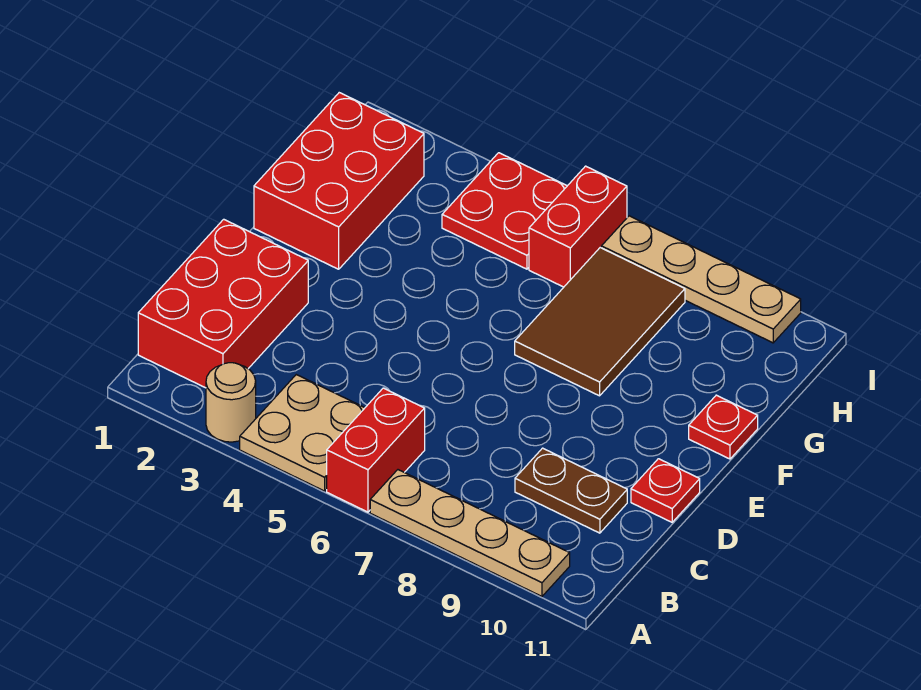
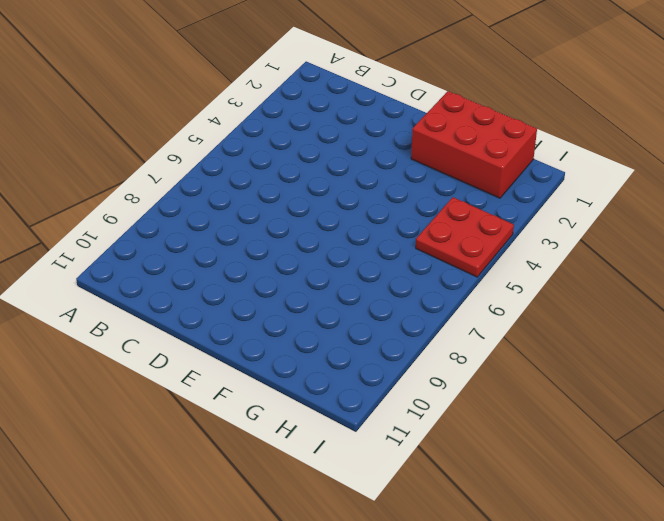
none -> tan round brick A3 level 1
none -> tan plate A4:B5 level 1
none -> red brick A6:B6 level 1

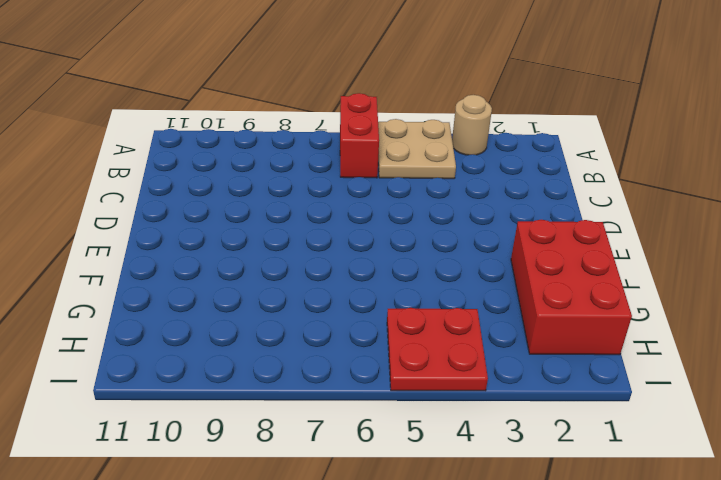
none -> tan plate A7:A10 level 1
none -> red brick B1:D2 level 1
none -> brown plate C9:C10 level 1

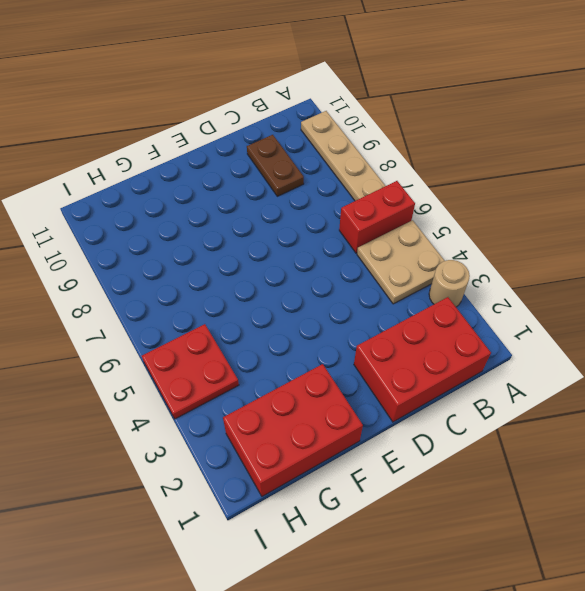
none -> red plate D11 level 1
none -> brown tile F7:H8 level 1
none -> red plate F11 level 1

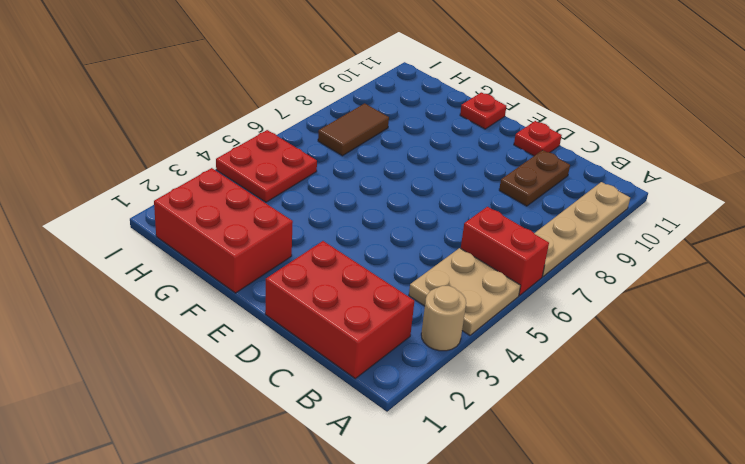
brown tile H7:H8 level 1 -> brown tile F7:H8 level 1
none -> red brick H6:I6 level 1
none -> tan plate I7:I10 level 1

